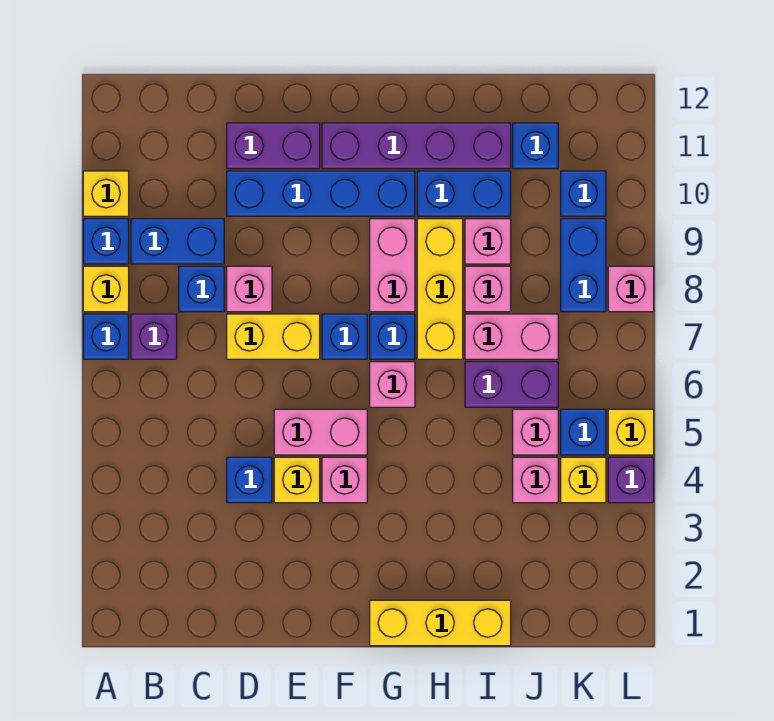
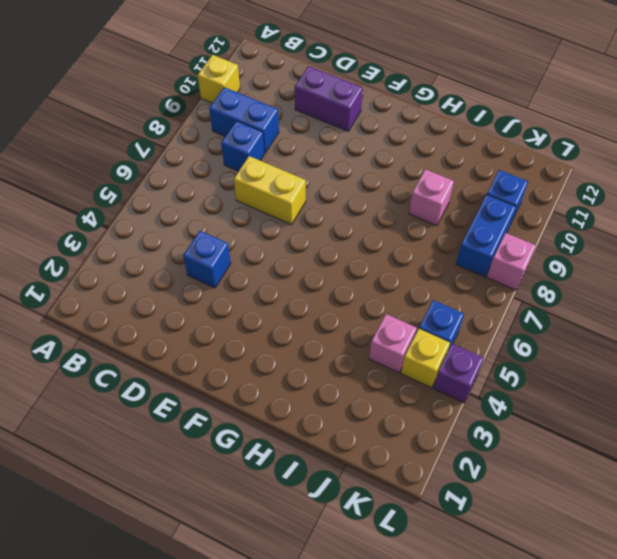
none -> blue brick A7 level 1
none -> yellow brick A8 level 1
none -> blue brick A9 level 1
none -> purple brick B7 level 1

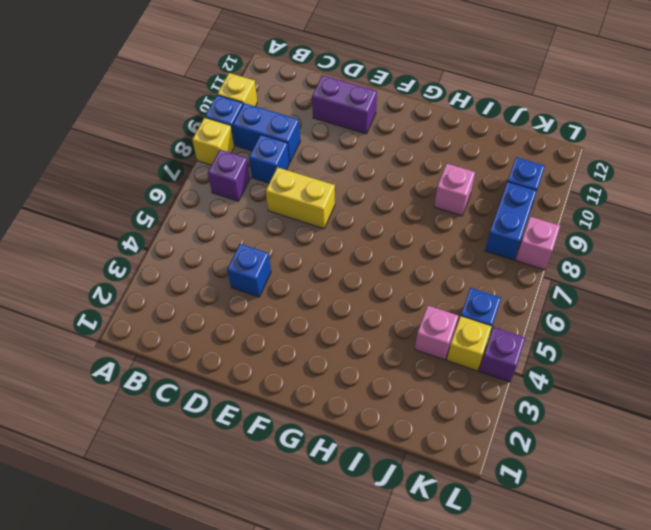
none -> blue brick A7 level 1
none -> pink brick D8 level 1
none -> blue brick D10:G10 level 1
none -> yellow brick E4 level 1

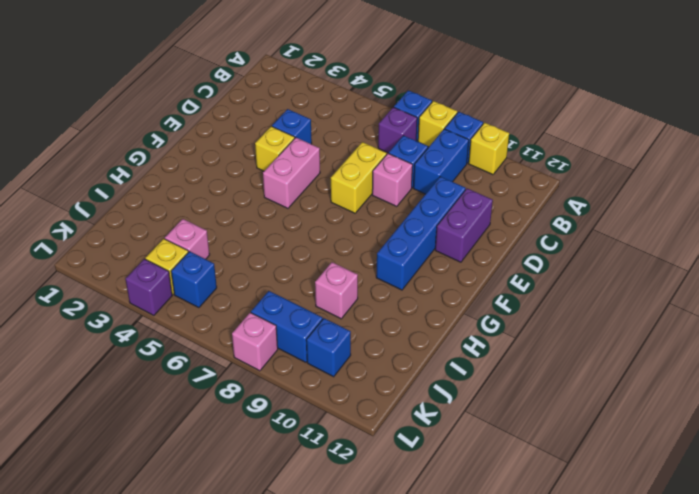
none -> pink brick F4 level 1
none -> blue brick F7 level 1
none -> purple brick F11:I11 level 1
none -> yellow brick G1:I1 level 1

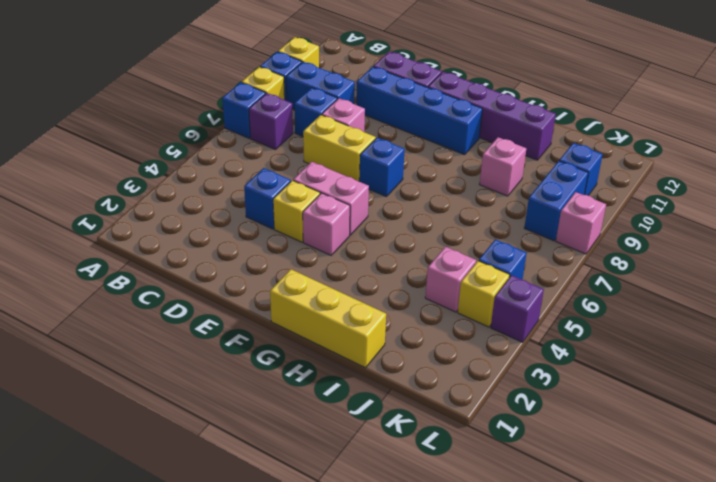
none -> pink brick G6 level 1
none -> blue brick G7 level 1
none -> pink brick G8:G9 level 1
none -> yellow brick H7:H9 level 1

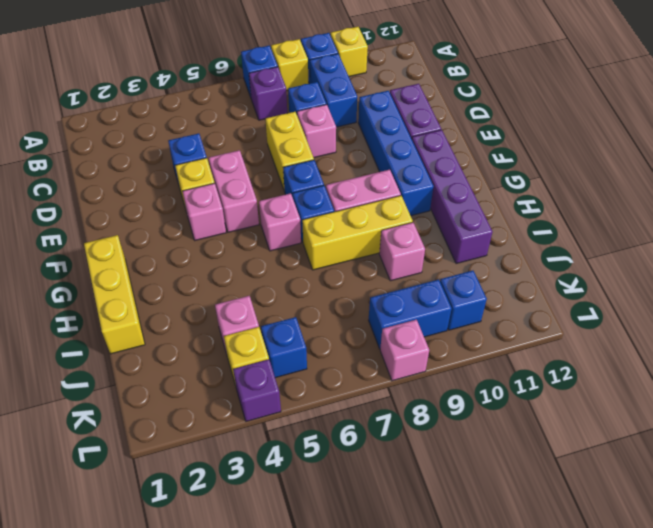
none -> blue brick H10:I10 level 1
none -> purple brick I6:J6 level 1
none -> pink brick I7:J7 level 1
none -> pink brick I8 level 1

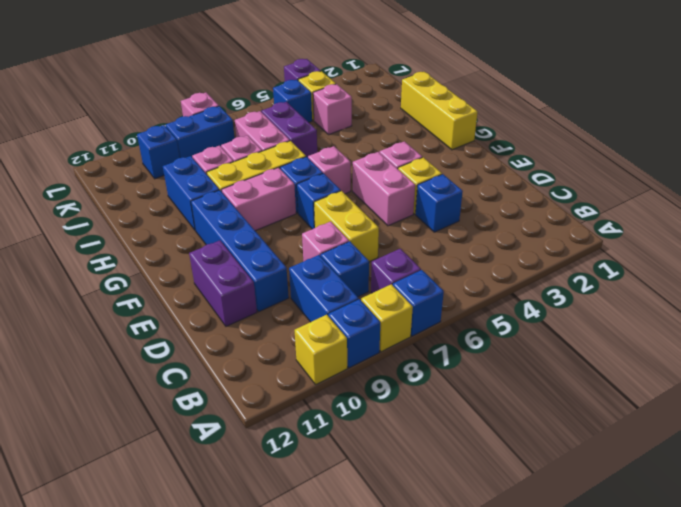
none -> purple brick F11:I11 level 1
none -> pink brick J5 level 1
none -> blue brick J11 level 1
none -> yellow brick L5 level 1

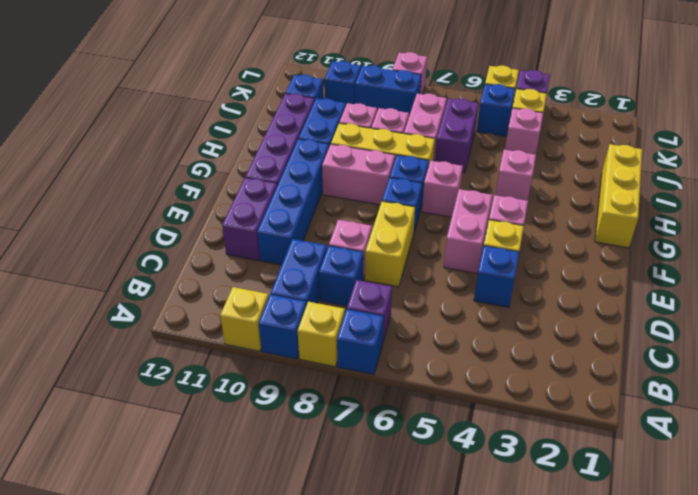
pink brick H4 level 1 -> pink brick J5 level 1

